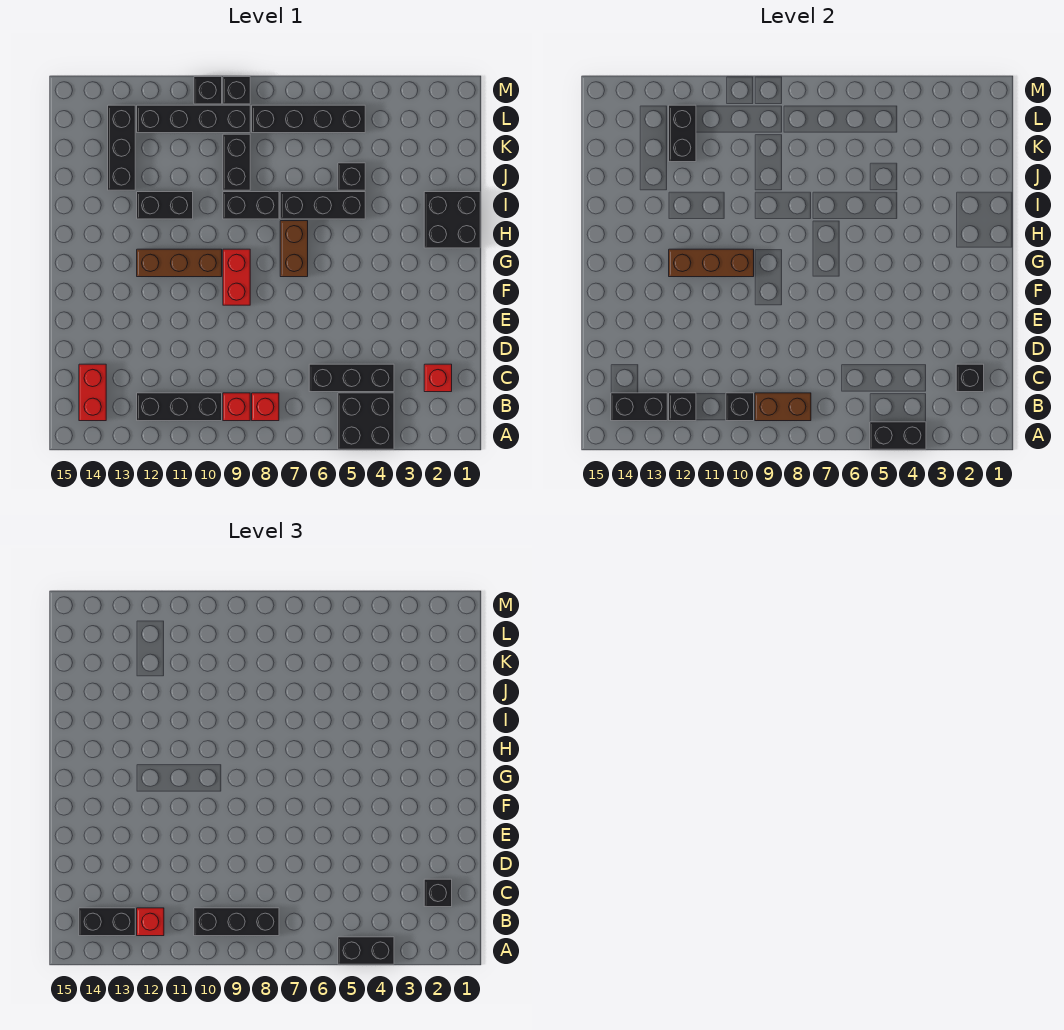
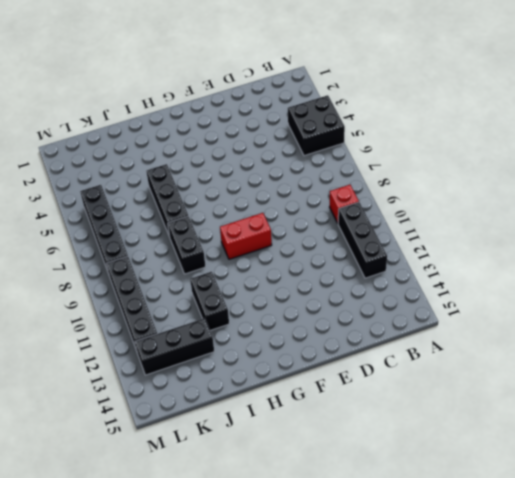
none -> red brick B8 level 1
none -> red brick B14:C14 level 1
none -> red brick C2 level 1
none -> black brick C4:C6 level 1

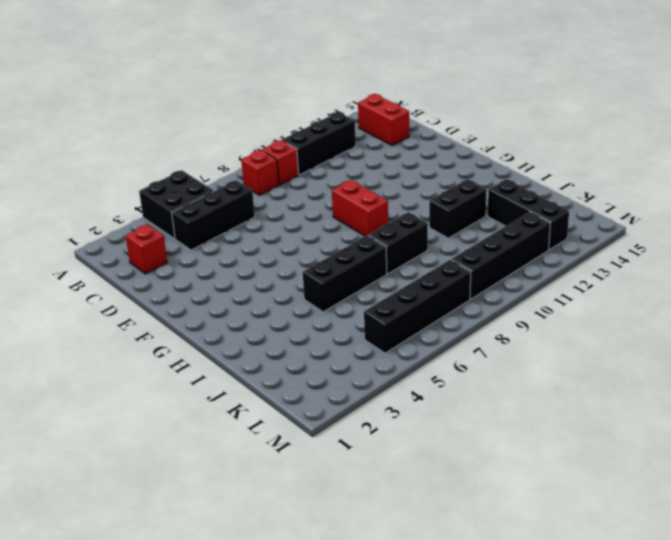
none -> brown brick G7:H7 level 1
none -> brown brick G10:G12 level 1
none -> black brick H1:I2 level 1
none -> black brick J5 level 1

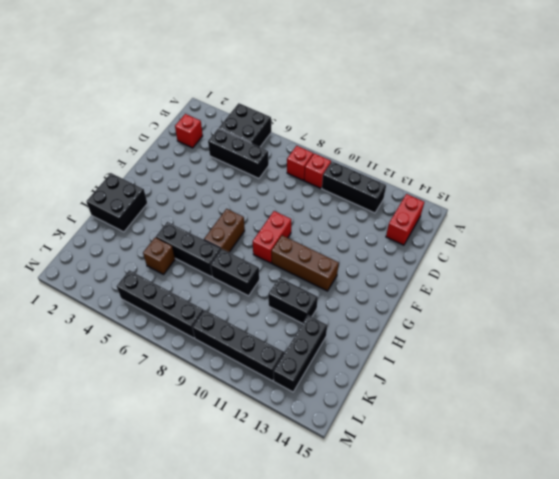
brown brick J5 level 1 -> black brick J5 level 1
none -> black brick J9:K9 level 1
none -> black brick M9 level 1
none -> black brick M10 level 1
none -> black brick A4:A5 level 2

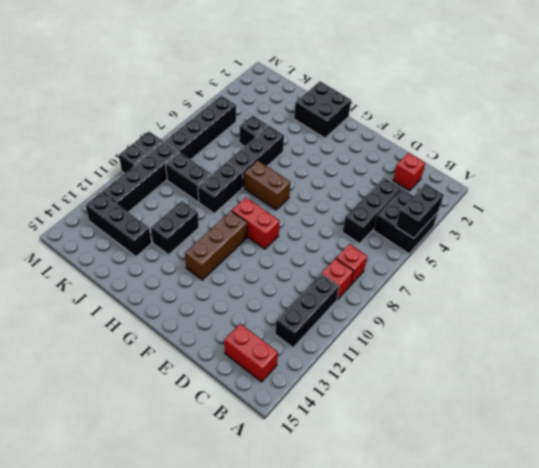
none -> brown brick B8:B9 level 2
none -> black brick B10 level 2
none -> black brick B12 level 2
none -> black brick B13:B14 level 2

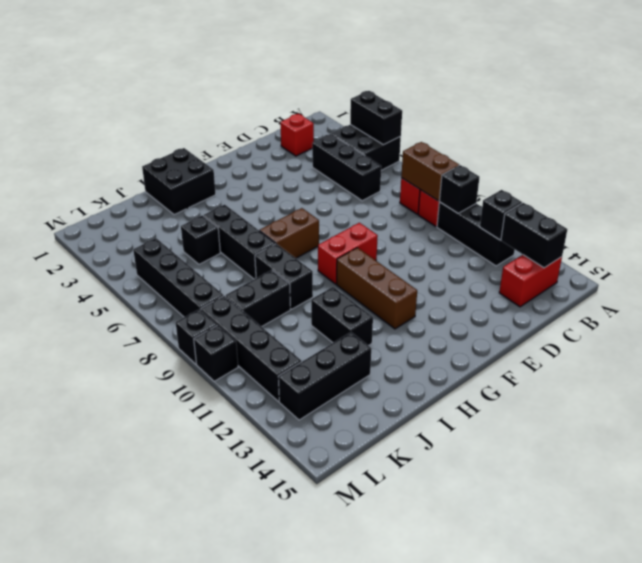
none -> black brick C2 level 2
none -> brown brick G10:G12 level 2
none -> black brick K12:L12 level 2
none -> black brick A4:A5 level 3

